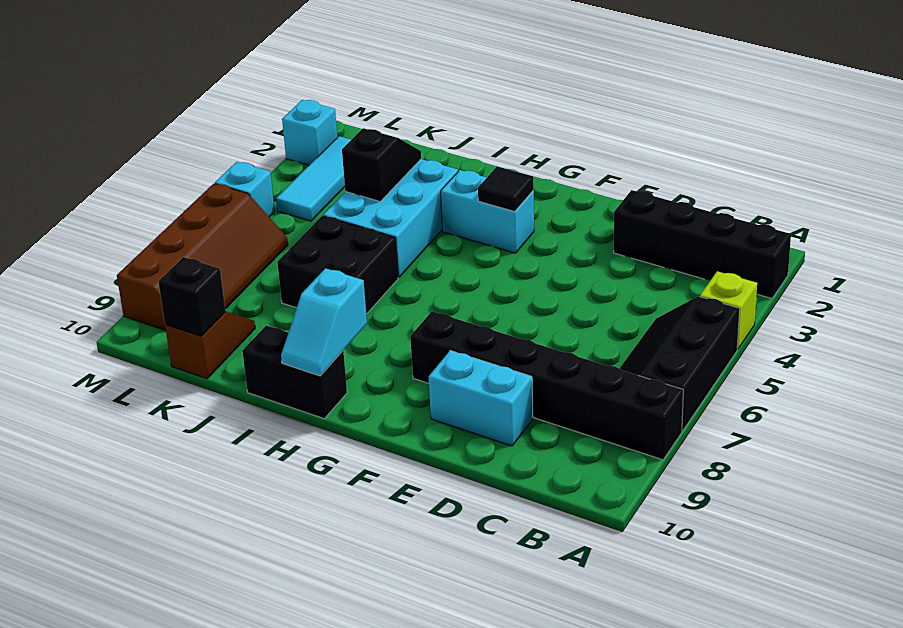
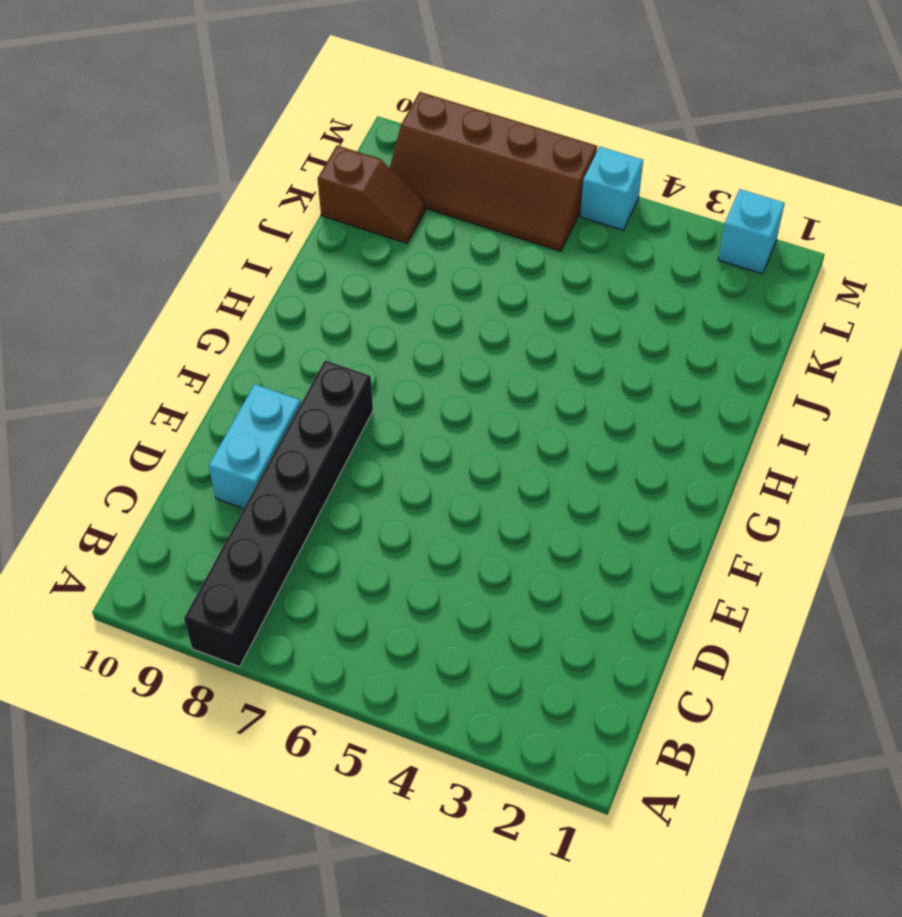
none -> black brick A2:D2 level 1
none -> lime brick A4 level 1
none -> black slope A5:B7 level 1 top A

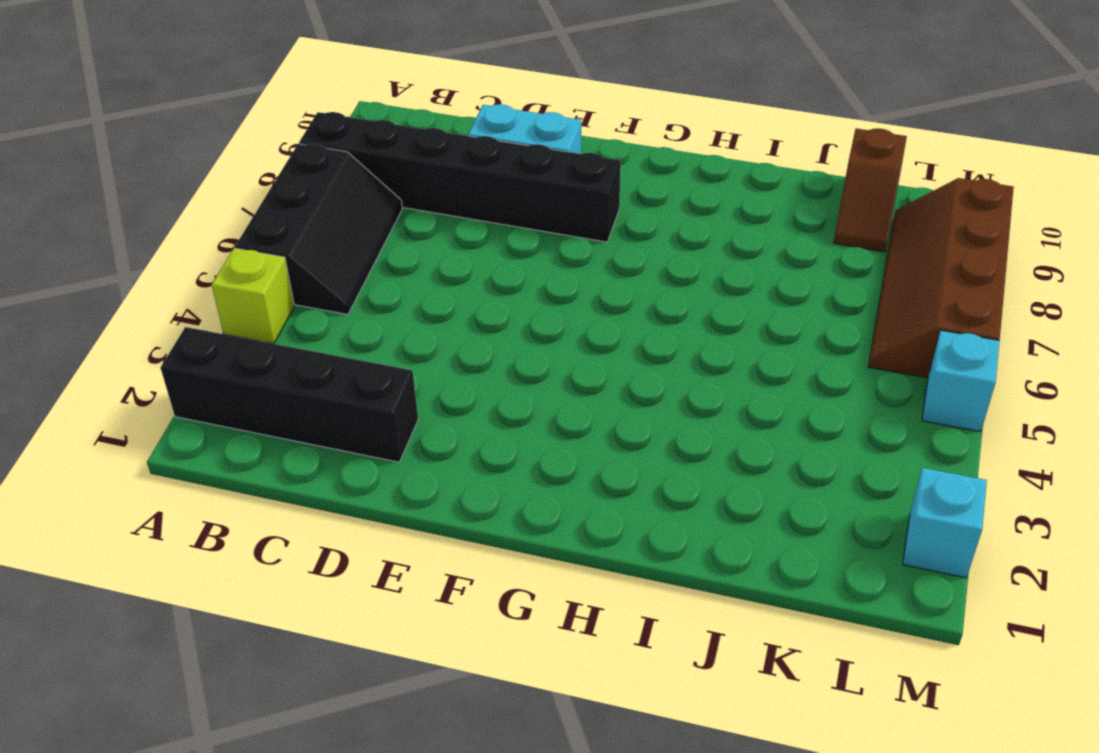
none -> cyan brick G3:H3 level 1
none -> black brick H10:I10 level 1
none -> cyan brick I3:J5 level 1

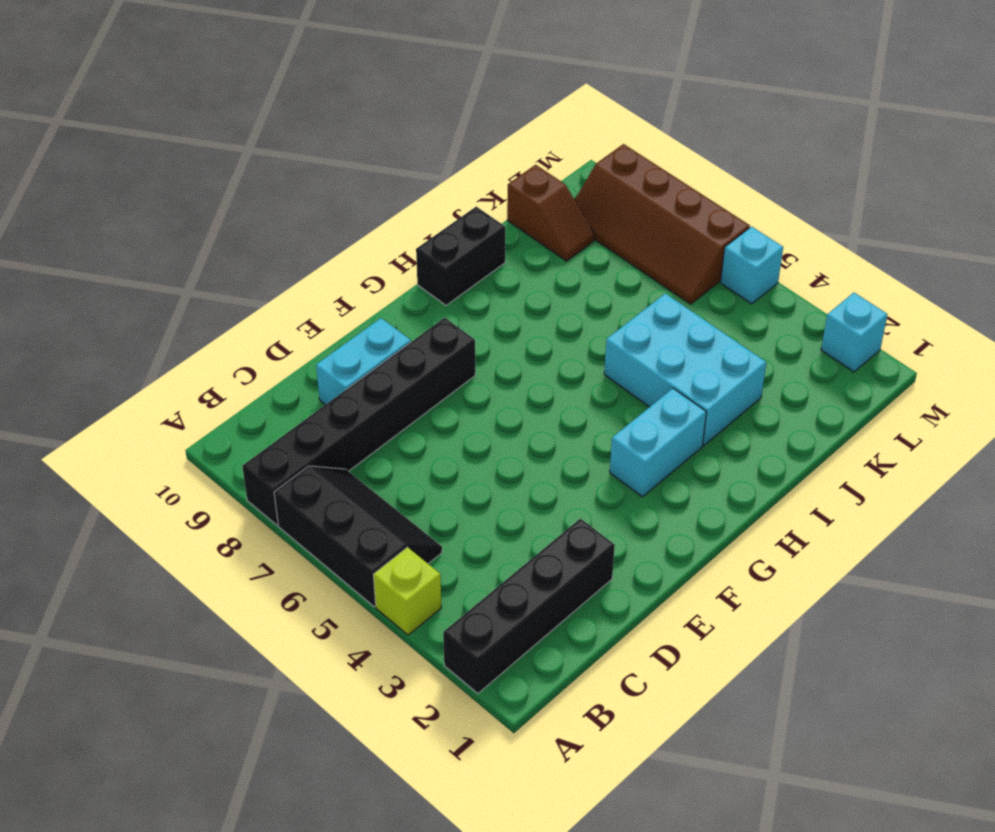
none -> black brick I6:J7 level 1
none -> cyan tile L2:L4 level 1
none -> black tile G3 level 2

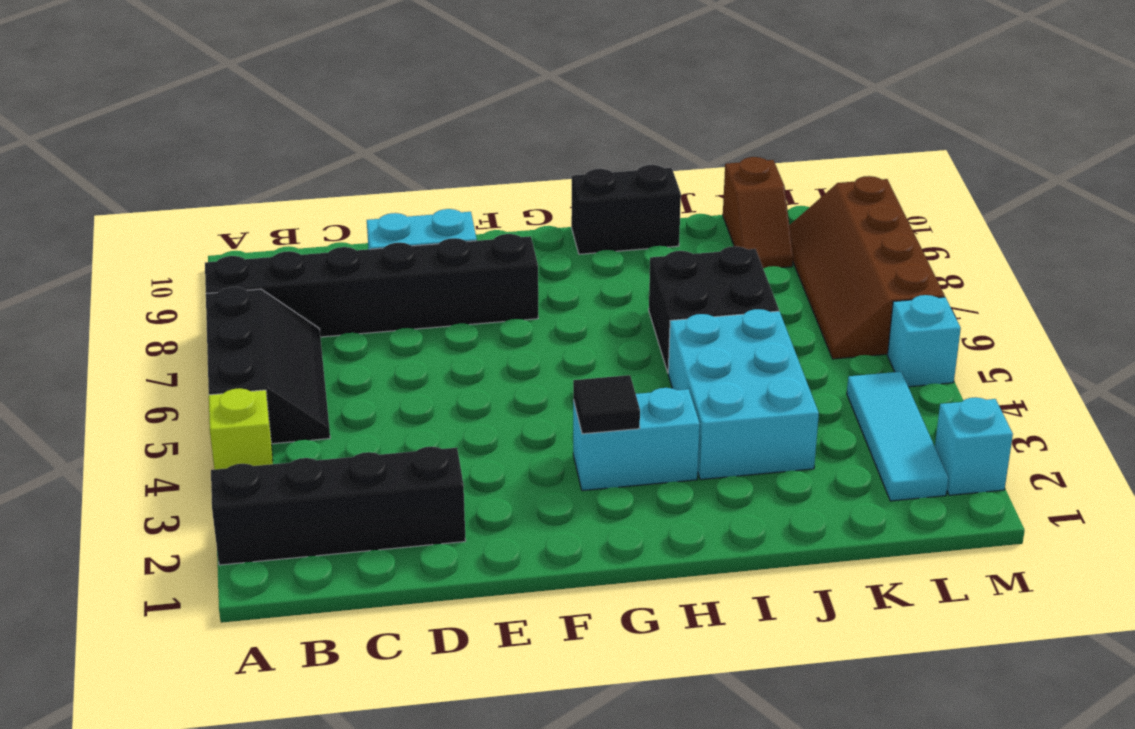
none -> cyan slope H9:H10 level 2 top 9
none -> black slope J3:J4 level 2 top 4
none -> black brick K10 level 2

